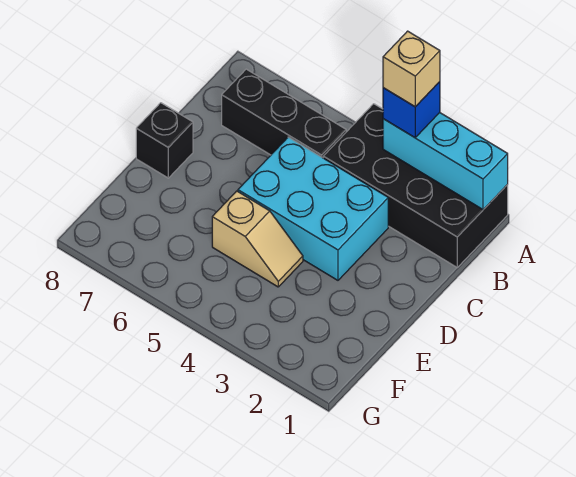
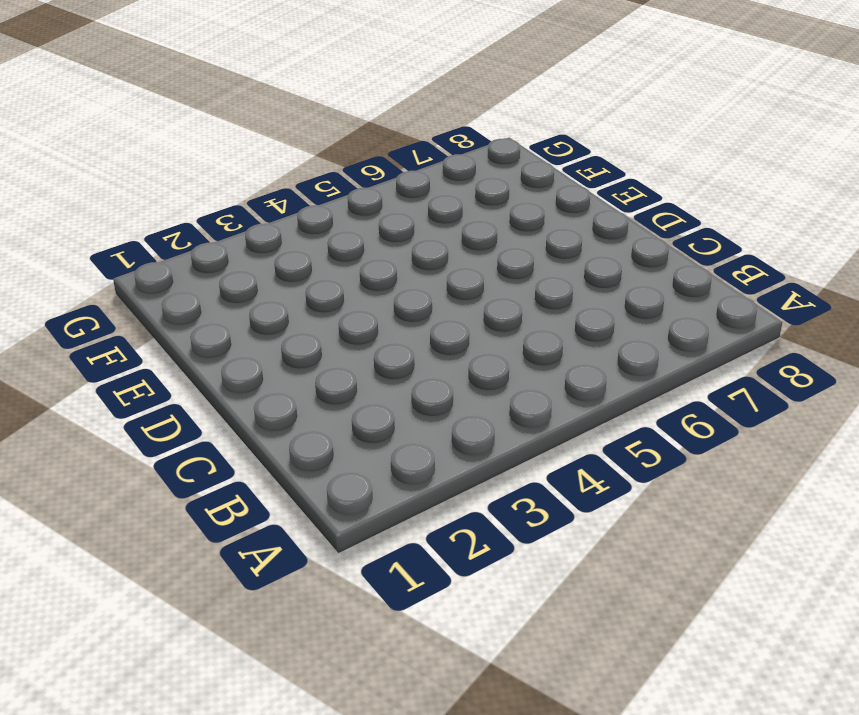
none -> black brick A1:B4 level 1
none -> black brick B5:B7 level 1

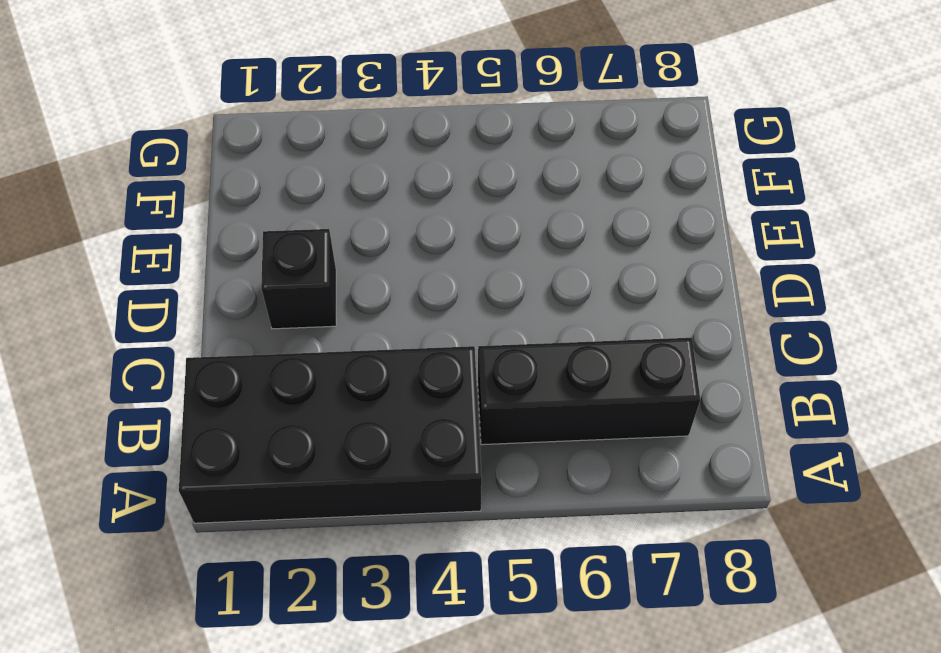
black brick D2 level 1 -> black brick D8 level 1
none -> cyan brick C3:D5 level 1
none -> tan slope E4:E5 level 1 top 5

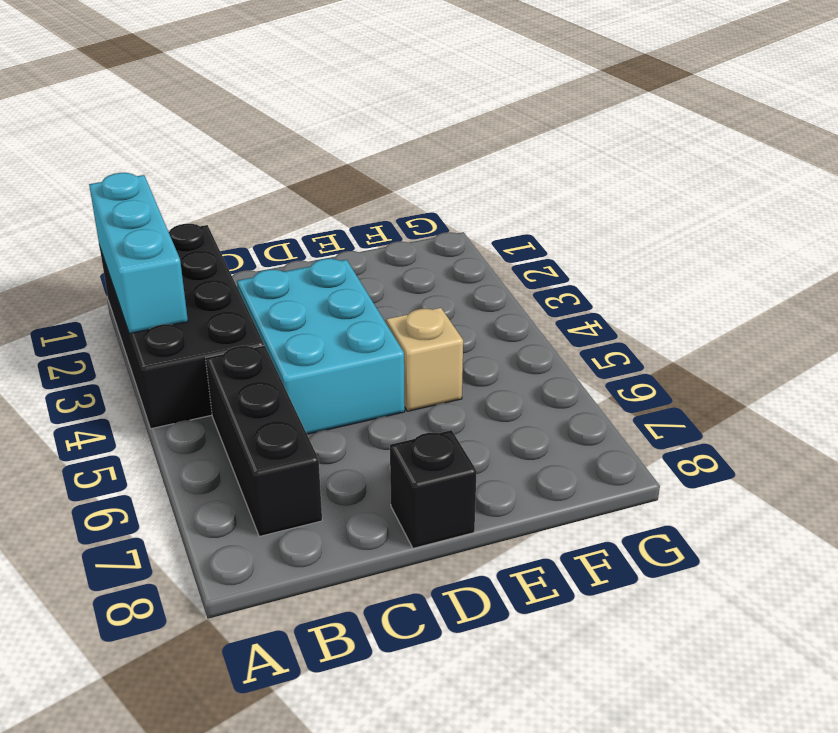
none -> blue brick A3 level 3
none -> tan brick A3 level 4

